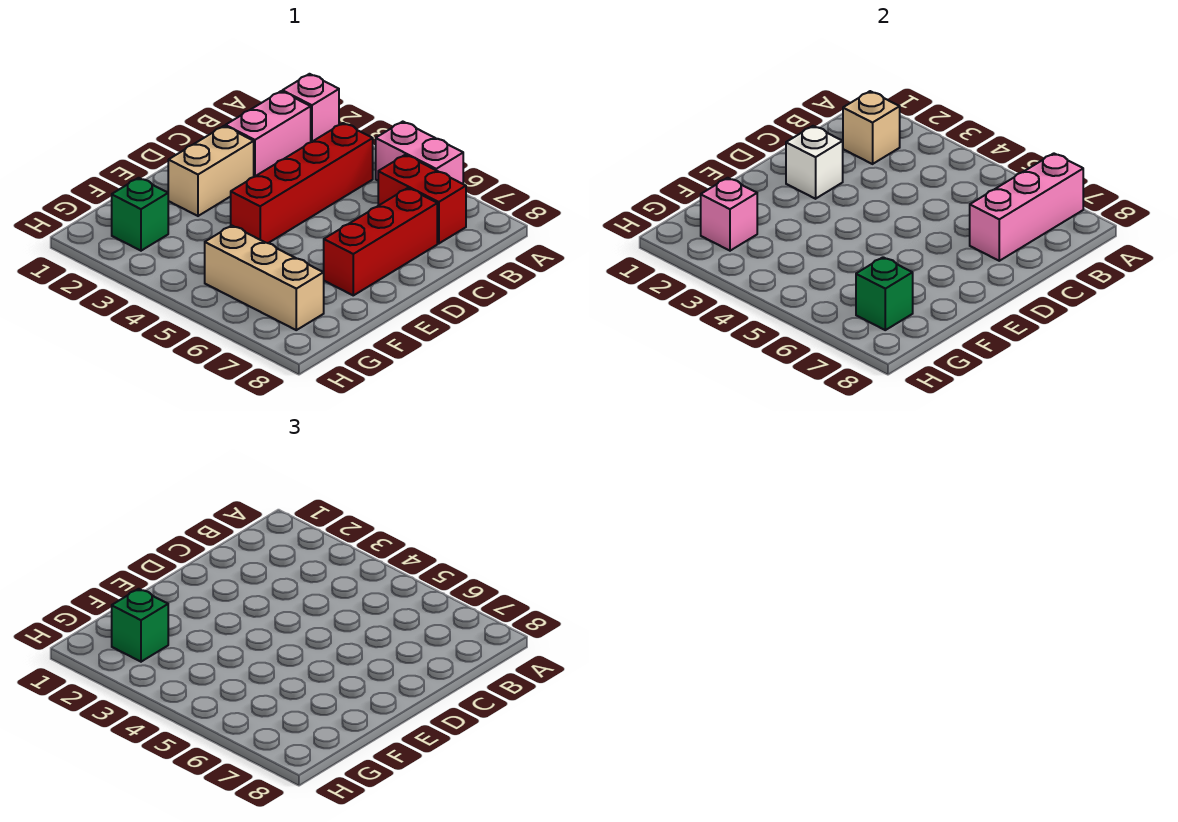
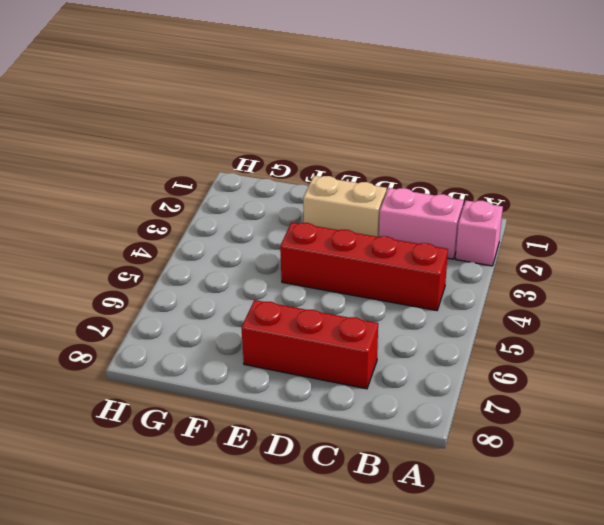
none -> pink brick A5:A6 level 1
none -> red brick B6:B7 level 1
none -> green brick G2 level 1

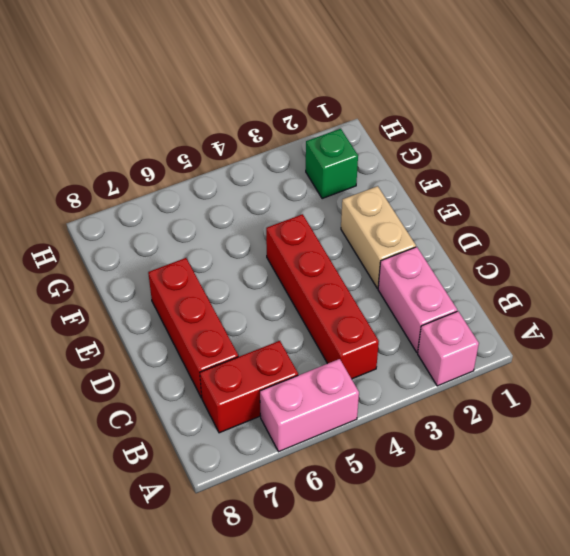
none -> tan brick G5:G7 level 1
none -> pink brick A7:C7 level 2
none -> tan brick B2 level 2

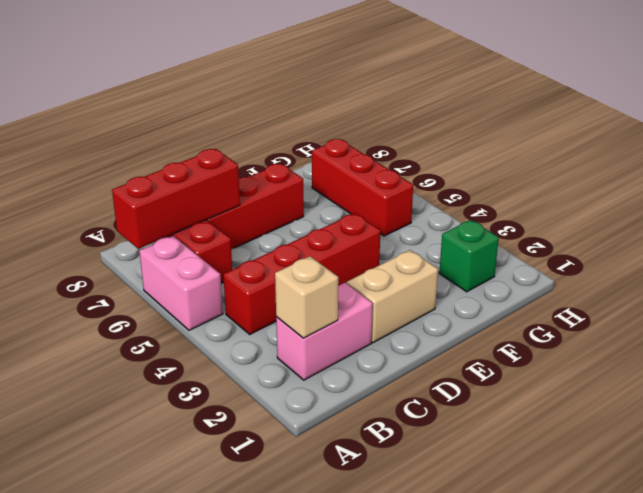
red brick A7:C7 level 2 -> pink brick A7:C7 level 2
red brick G5:G7 level 1 -> tan brick G5:G7 level 1
none -> pink brick A2 level 1
none -> white brick D2 level 2
none -> pink brick G2 level 2

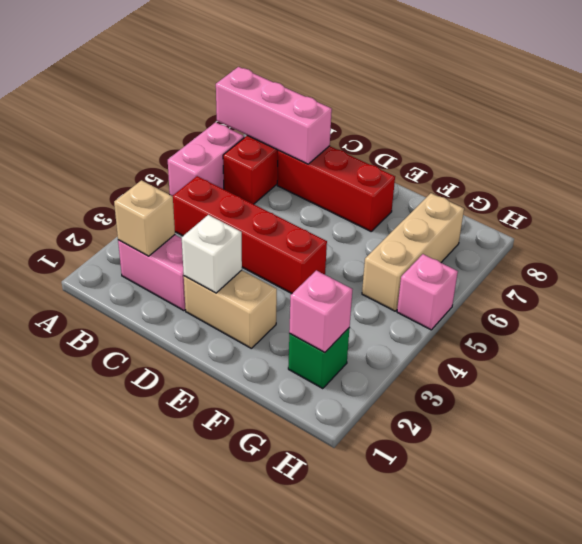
pink brick H5 level 1 -> pink brick A2 level 1
none -> green brick G7 level 2
none -> green brick G2 level 3

